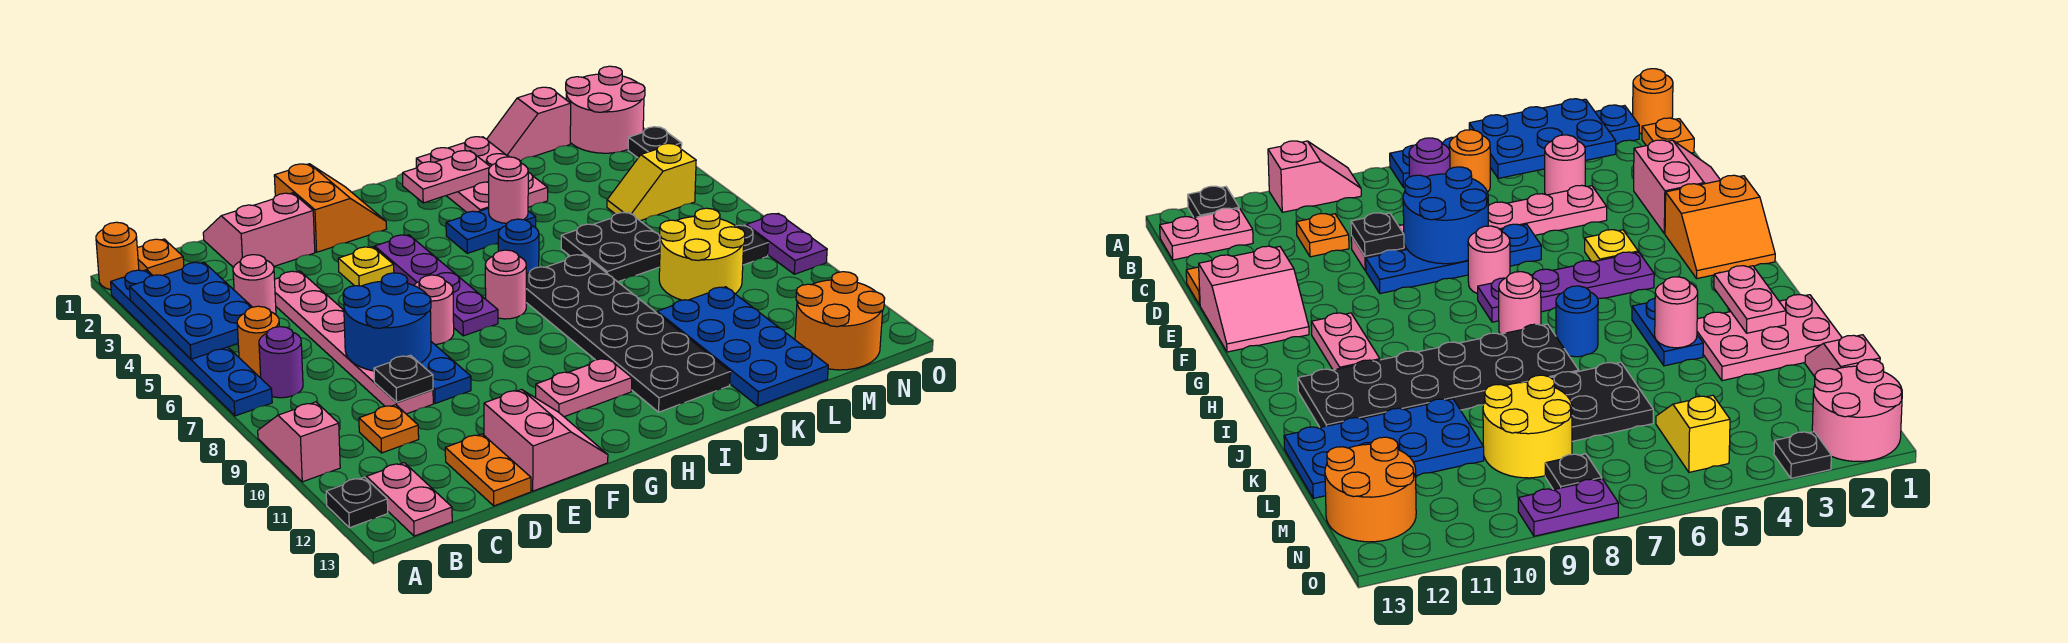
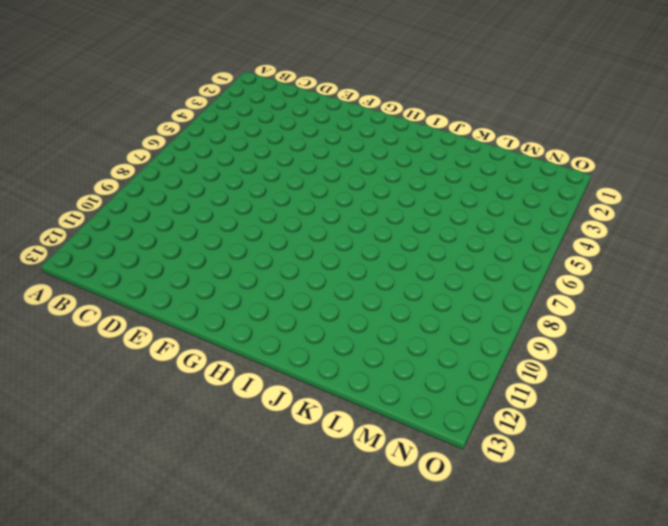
none -> orange round brick A1 level 1
none -> blue plate A2:A7 level 1
none -> pink slope A9:A10 level 1 top 10
none -> black plate A12 level 1

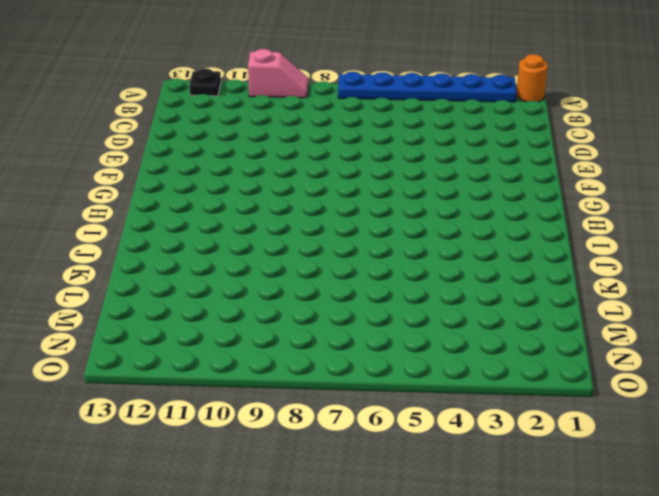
none -> orange plate B1 level 1
none -> orange round brick B6 level 1
none -> purple round brick B7 level 1
none -> pink plate B12:B13 level 1

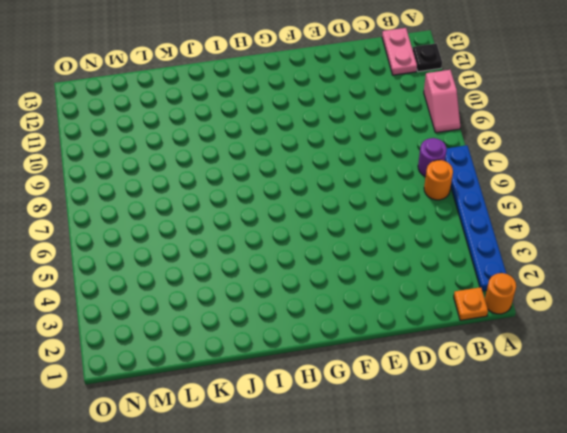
none -> pink round brick C4 level 1
none -> orange plate C10 level 1
none -> pink slope D1:E2 level 1 top 2
none -> pink plate D4:D9 level 1

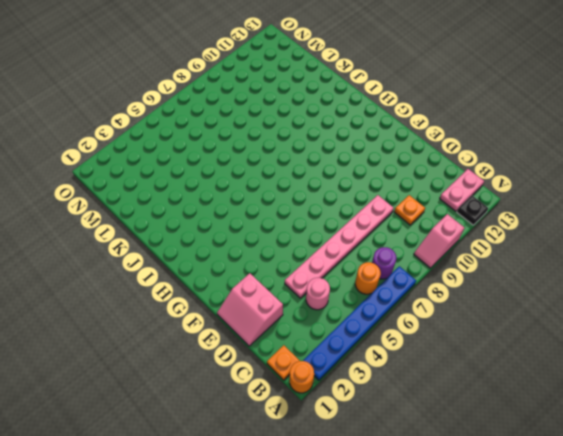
none -> orange plate D12:D13 level 1
none -> blue plate E6:E9 level 1
none -> pink slope E12:F13 level 1 top E
none -> orange slope F1:G2 level 1 top F

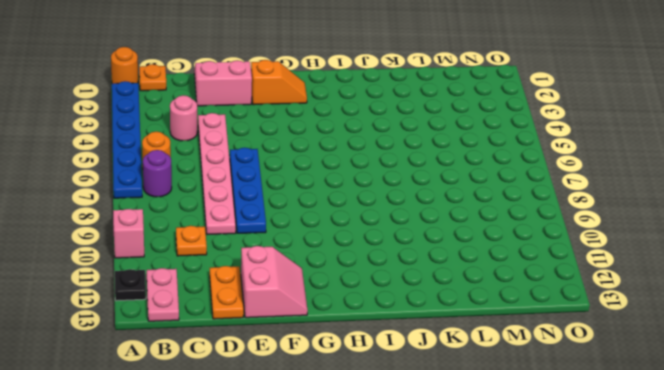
orange slope F2:G2 level 1 top F -> orange slope F1:G2 level 1 top F
none -> yellow plate F4 level 1
none -> pink round brick F7 level 1
none -> purple plate G4:G7 level 1
none -> pink plate G11:H11 level 1

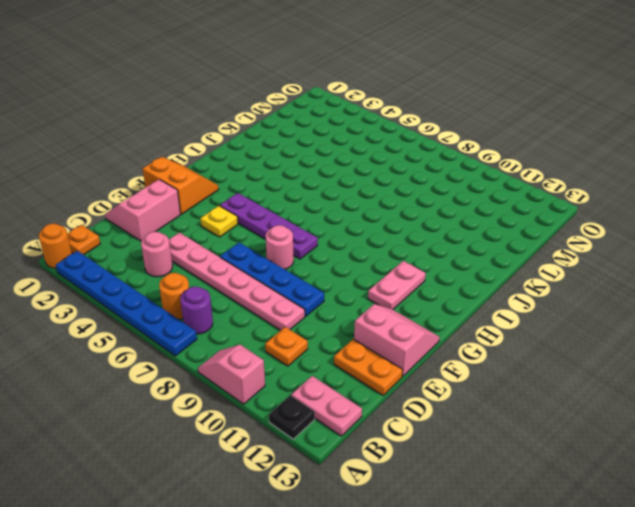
none -> pink round brick H7 level 1
none -> blue plate I4:J4 level 1
none -> blue round brick I6 level 1
none -> black plate I7:J12 level 1

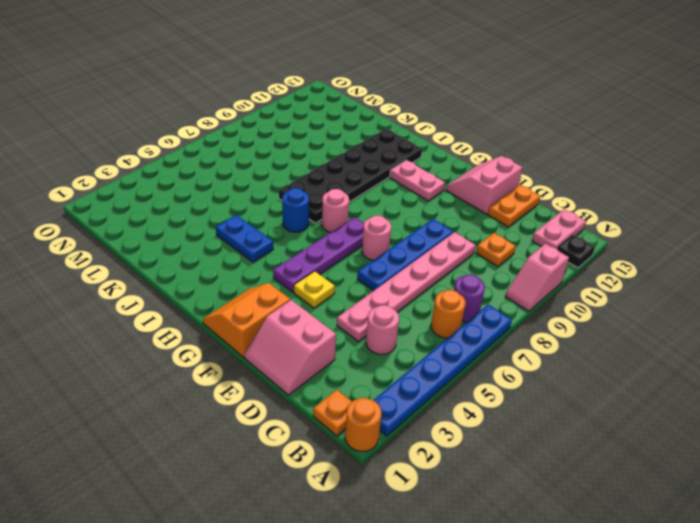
none -> pink plate J1:K3 level 1
none -> black plate K6:L7 level 1
none -> blue plate K10:L13 level 1
none -> pink slope L1:M1 level 1 top M

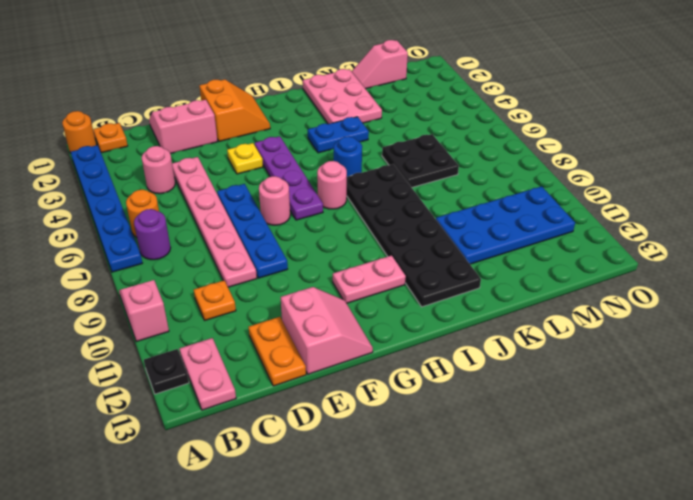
blue plate K10:N11 level 1 -> blue plate K10:L13 level 1
none -> yellow round brick L8:M9 level 1
none -> yellow slope M5:N5 level 1 top N
none -> orange round brick M12:N13 level 1
none -> pink round brick N1:O2 level 1

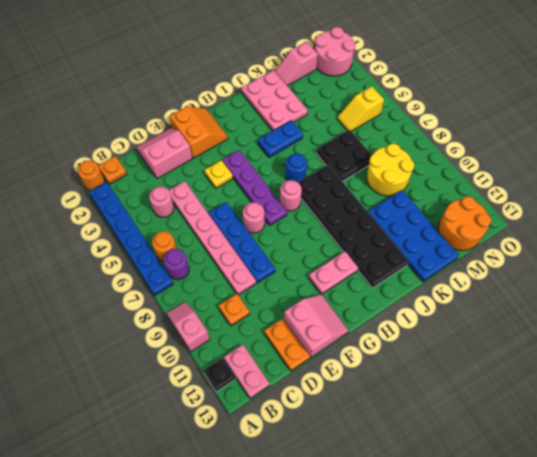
none -> black plate N8 level 1
none -> black plate O3 level 1
none -> purple plate O8:O9 level 1
none -> blue plate A3:B5 level 2

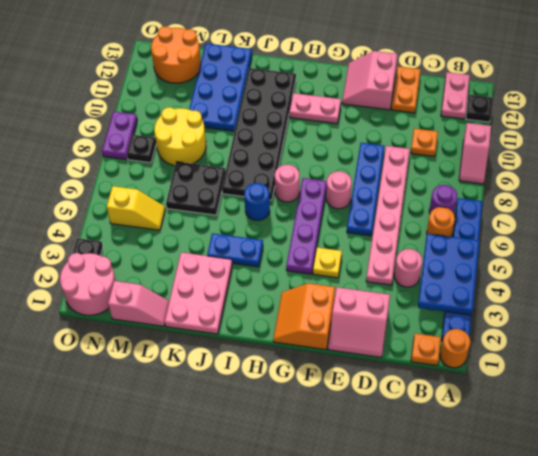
none -> blue round brick D7:E8 level 2
none -> black plate D9 level 2
none -> pink plate I2:J2 level 2
none -> pink round brick J4 level 2

